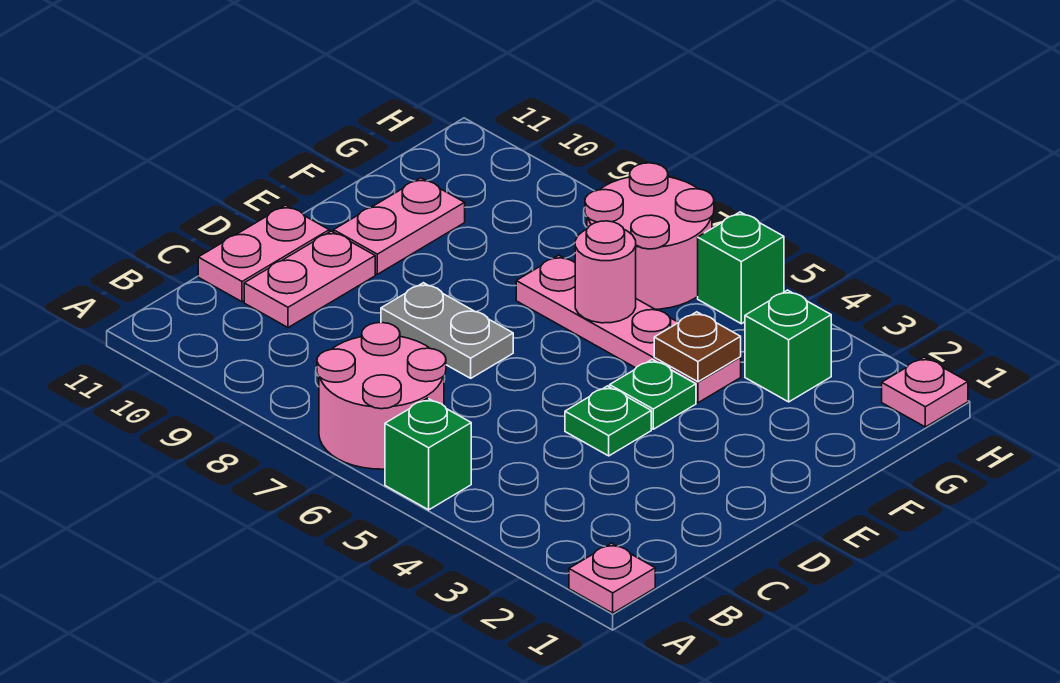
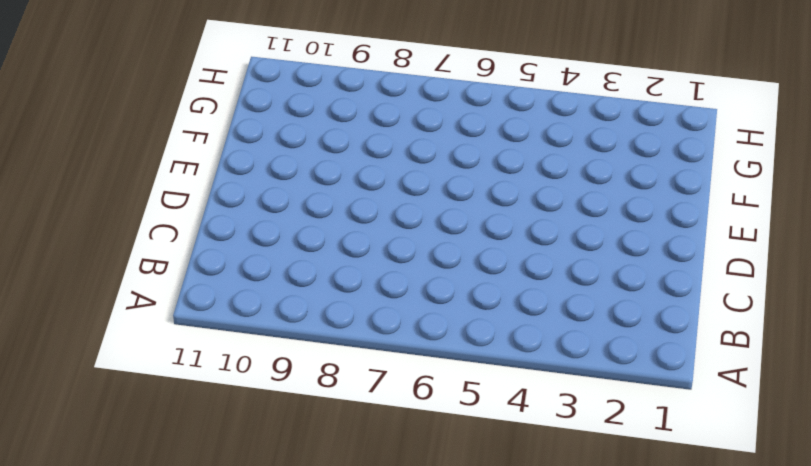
none -> pink plate A1 level 1
none -> green brick A5 level 1
none -> pink round brick A6:B7 level 1

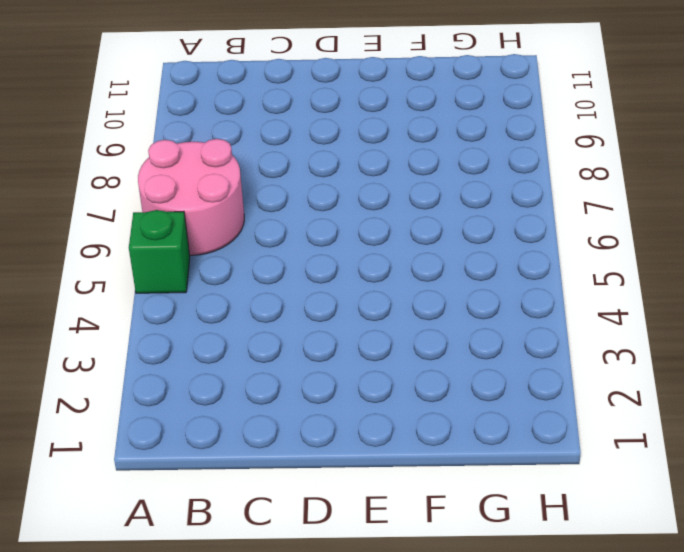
none -> pink plate A1 level 1
none -> pink plate C10:D10 level 1
none -> pink plate C11:D11 level 1

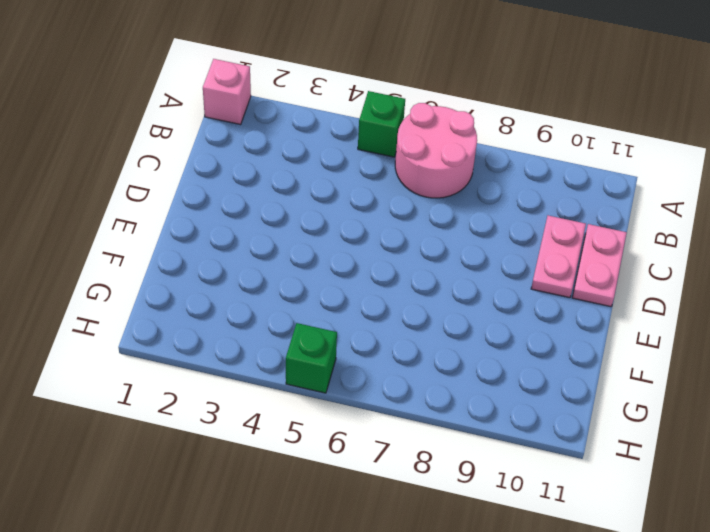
pink brick A1 level 1 -> pink plate A1 level 1
none -> green plate D4 level 1
none -> grey plate D7:D8 level 1
none -> green plate E4 level 1

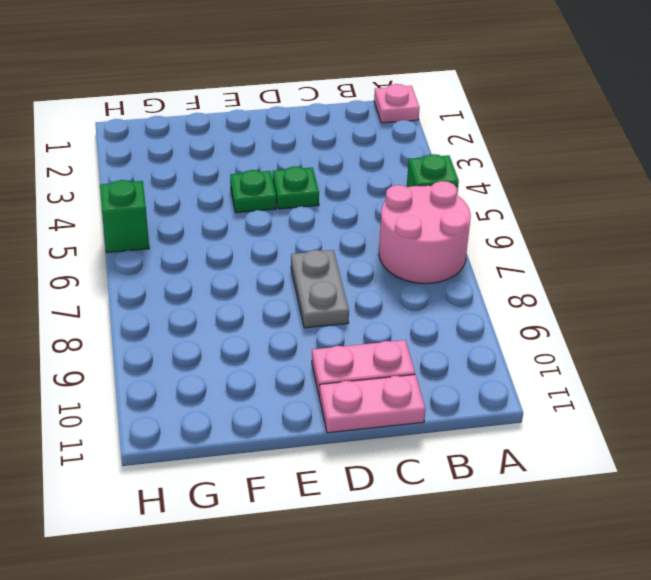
none -> pink plate E10:F10 level 1
none -> pink plate F4:F7 level 1
none -> green brick G3 level 1

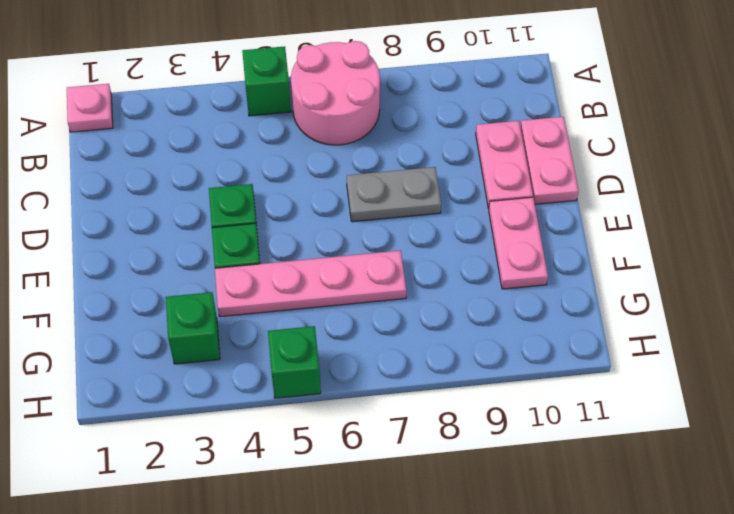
none -> pink round brick G6:H7 level 1
none -> pink plate H1 level 1
none -> brown plate F4 level 2

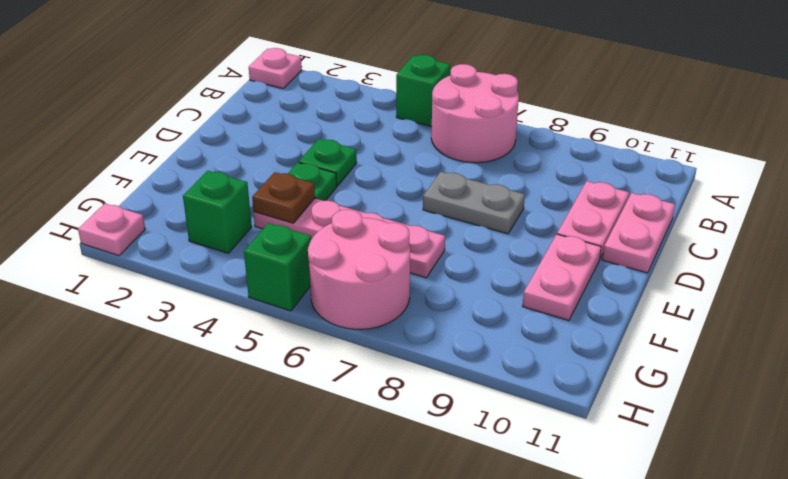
none -> pink round brick F6 level 2

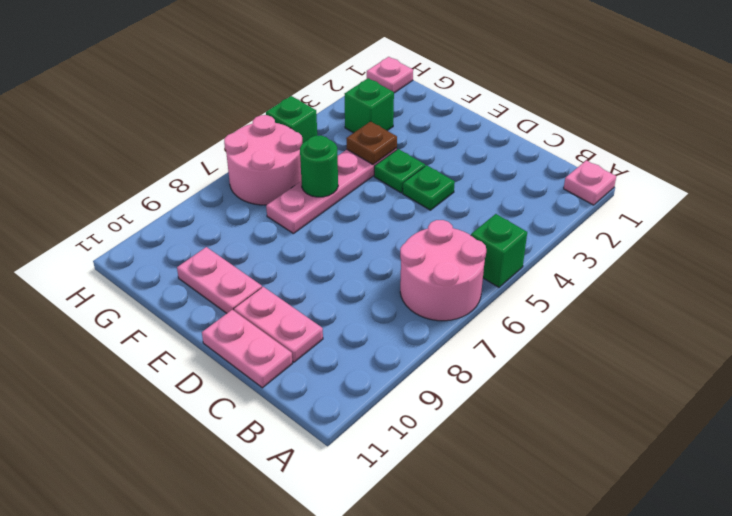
green round brick F6 level 2 -> pink round brick F6 level 2
none -> grey plate D7:D8 level 1

